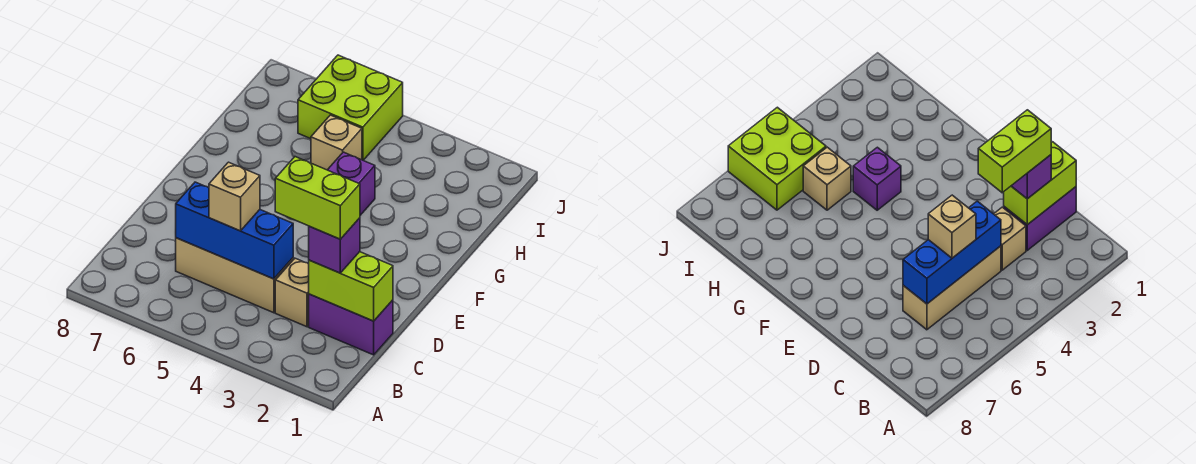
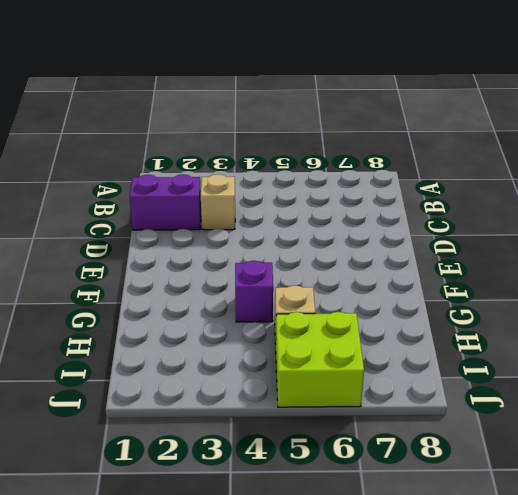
none -> tan brick C4:C6 level 1
none -> lime brick C1:C2 level 2

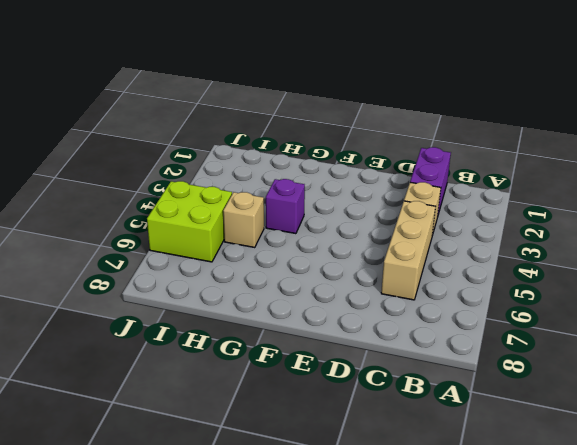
none -> lime brick C1:C2 level 2
none -> blue brick C4:C6 level 2

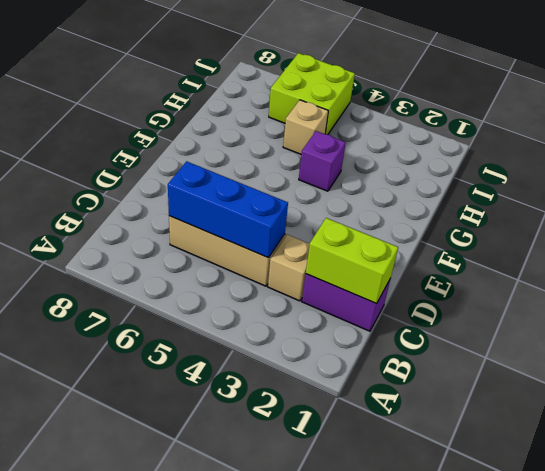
none -> purple brick C2 level 3
none -> tan brick C5 level 3

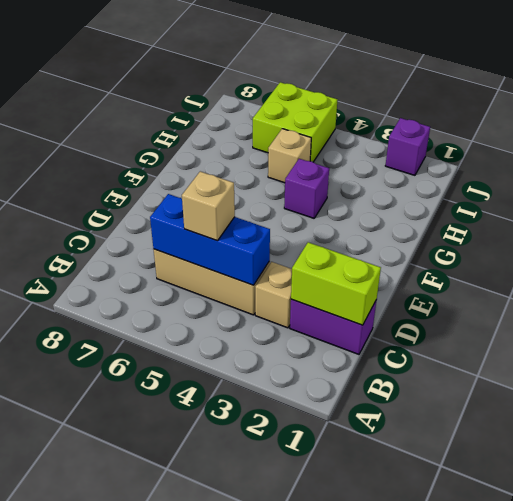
purple brick J2 level 1 -> purple brick C2 level 3
none -> lime brick C2:C3 level 4

